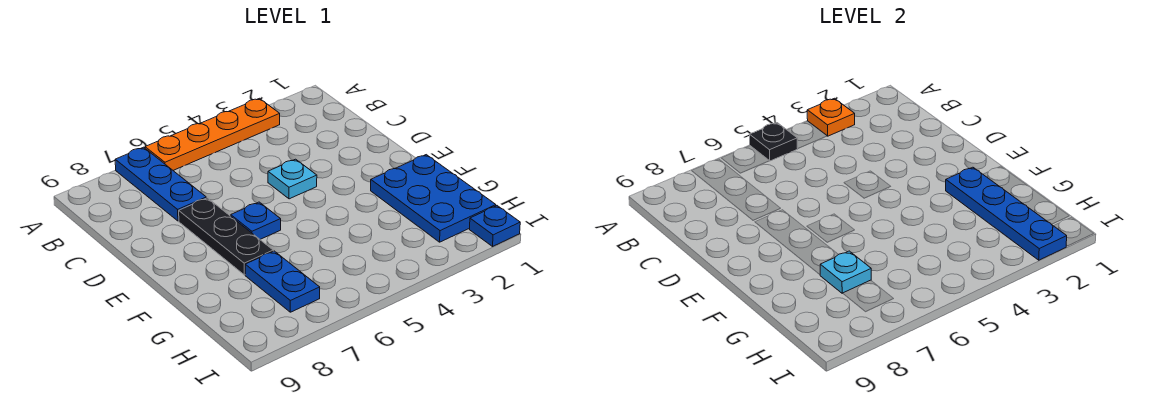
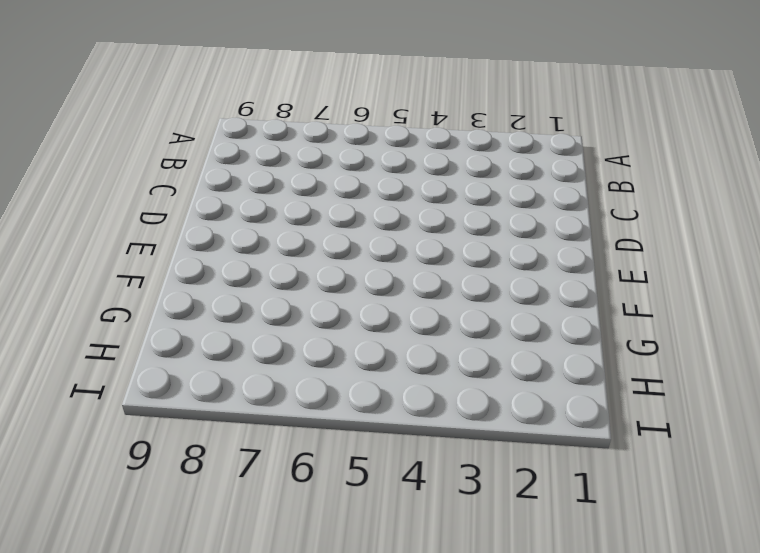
none -> orange plate A3:A6 level 1
none -> blue plate A7:C7 level 1
none -> cyan plate D4 level 1

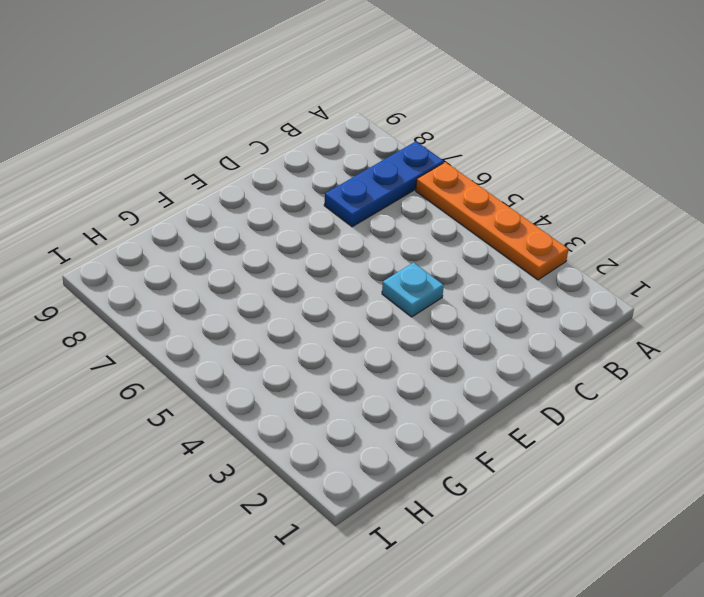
none -> black plate D7:F7 level 1
none -> blue plate E6 level 1
none -> blue plate F1:H2 level 1

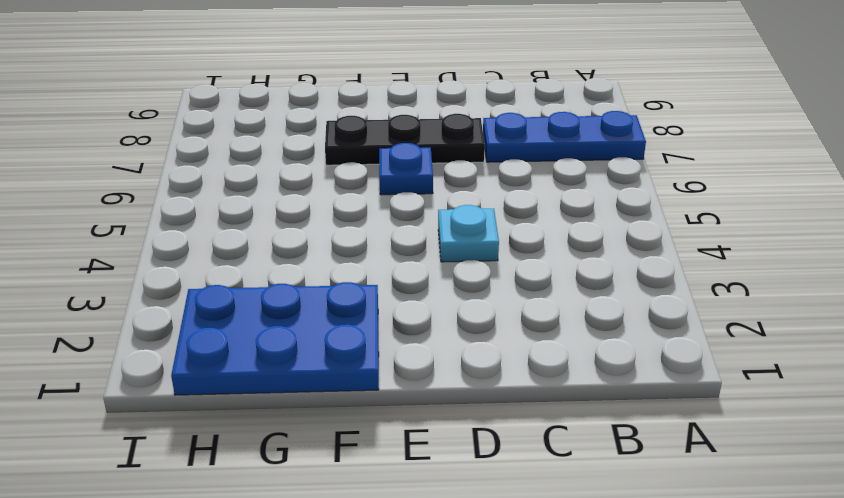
none -> orange plate A3:A6 level 1
none -> blue plate G7:H7 level 1
none -> blue plate I1 level 1

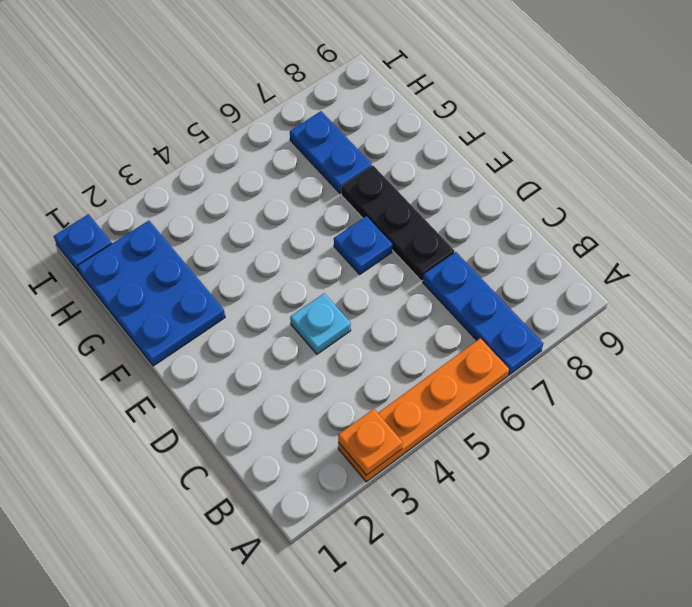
none -> black plate A5 level 2
none -> blue plate F2:I2 level 2
none -> cyan plate G7 level 2

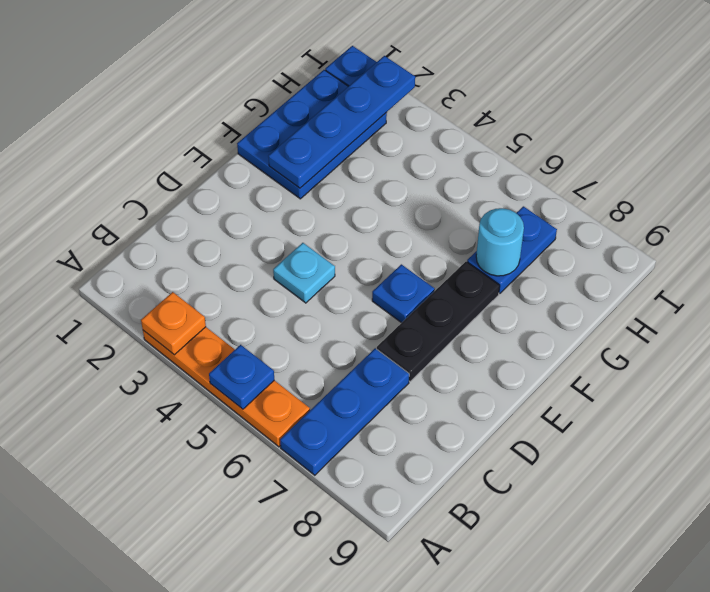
blue plate A5 level 2 -> black plate A5 level 2
cyan round brick G7 level 2 -> cyan plate G7 level 2

